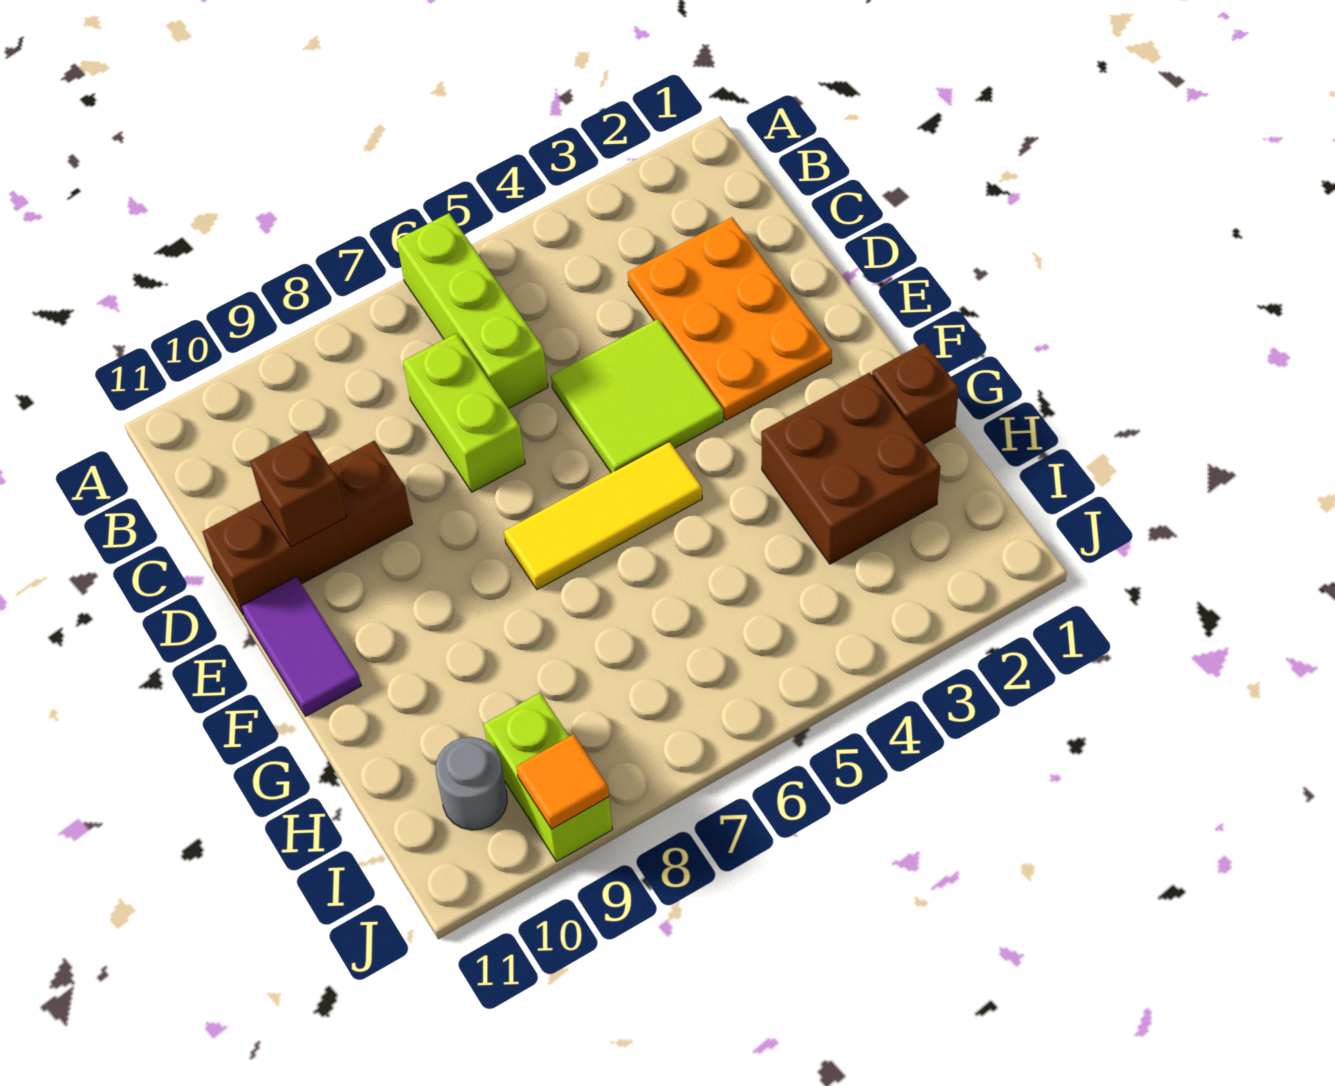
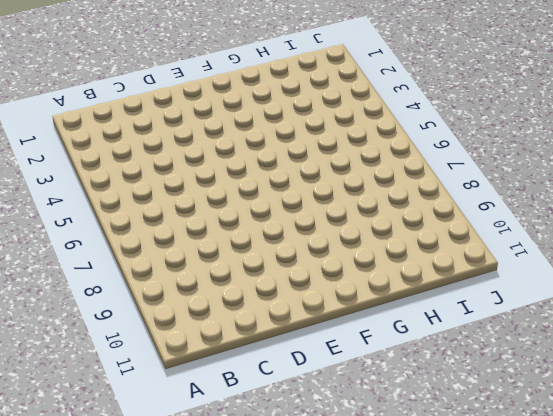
none -> lime brick A6:C6 level 1
none -> orange plate C2:E3 level 1
none -> lime brick C7:D7 level 1

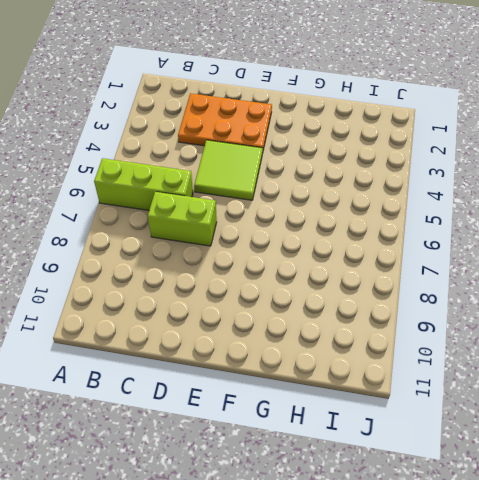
none -> brown brick D9:D11 level 1
none -> purple tile E11:F11 level 1
none -> yellow tile F5:F7 level 1

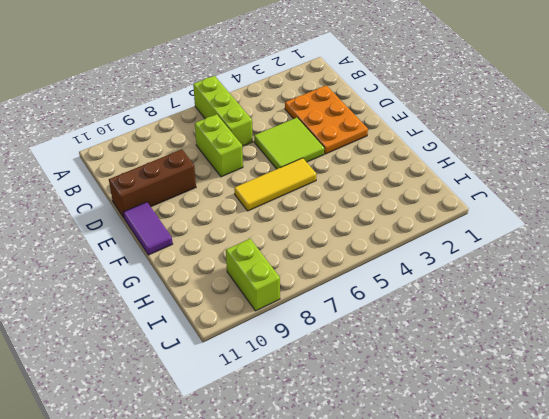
none -> brown brick G1 level 1
none -> brown brick G2:H3 level 1
none -> grey round brick I10 level 1

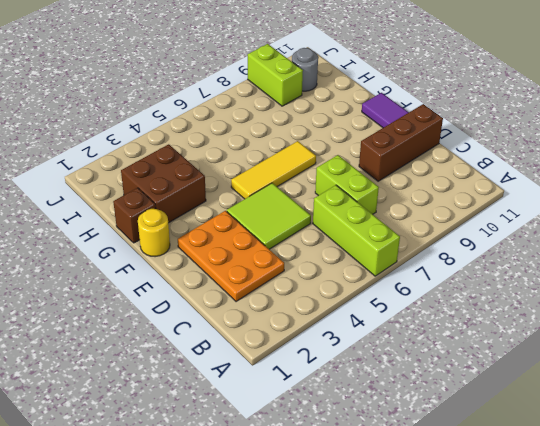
yellow round brick F1 level 1 -> none
none -> brown brick D10 level 2
none -> orange tile J9 level 2

